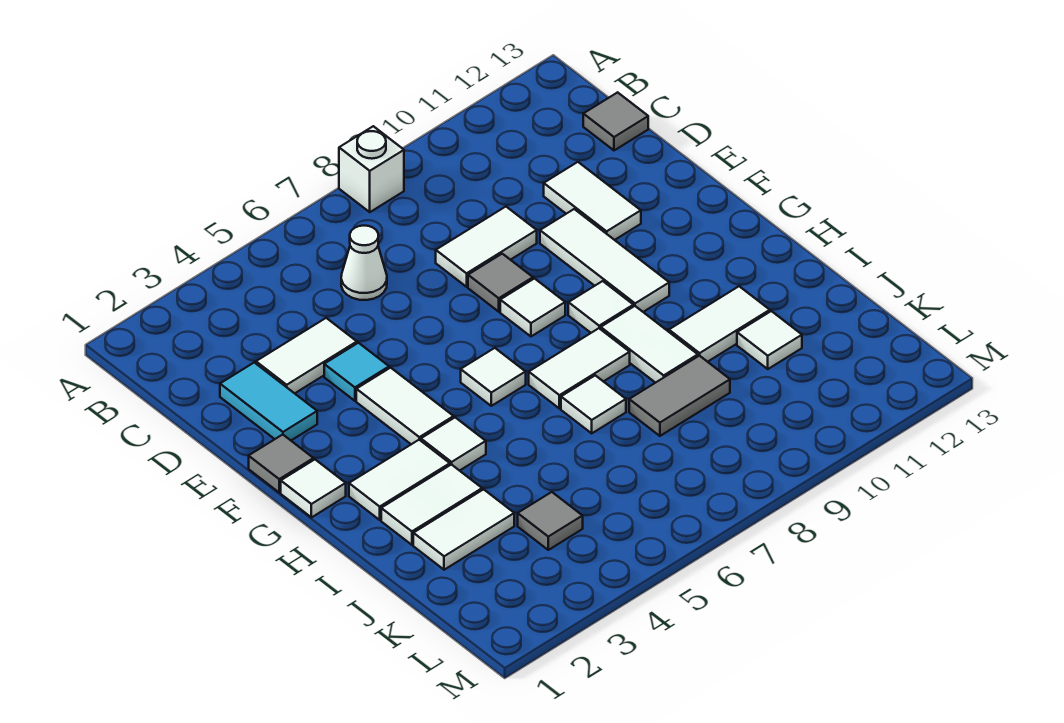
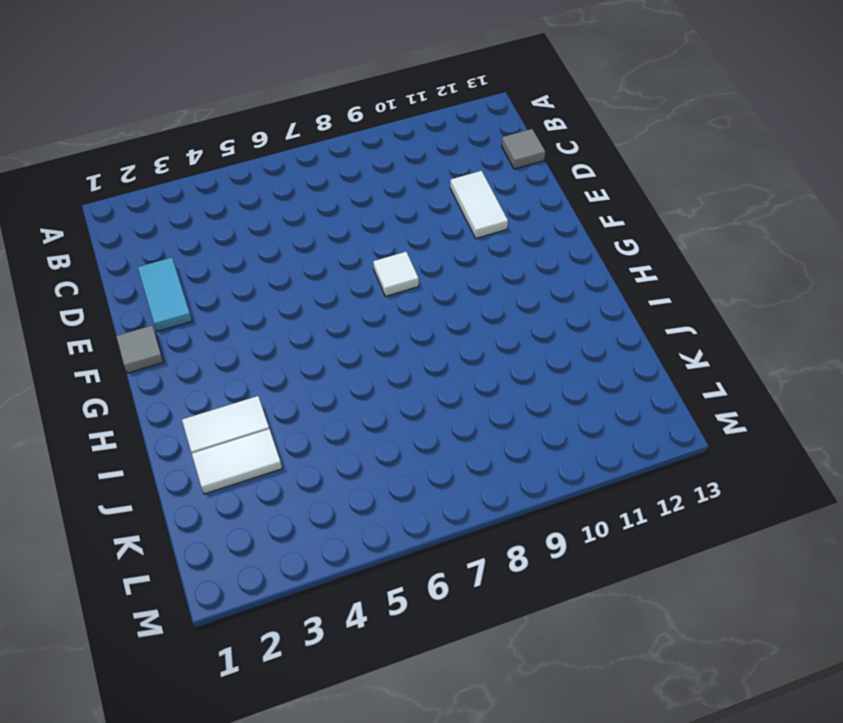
none -> white brick A8 level 1
none -> white cone C6 level 1
none -> white tile D3:D4 level 1

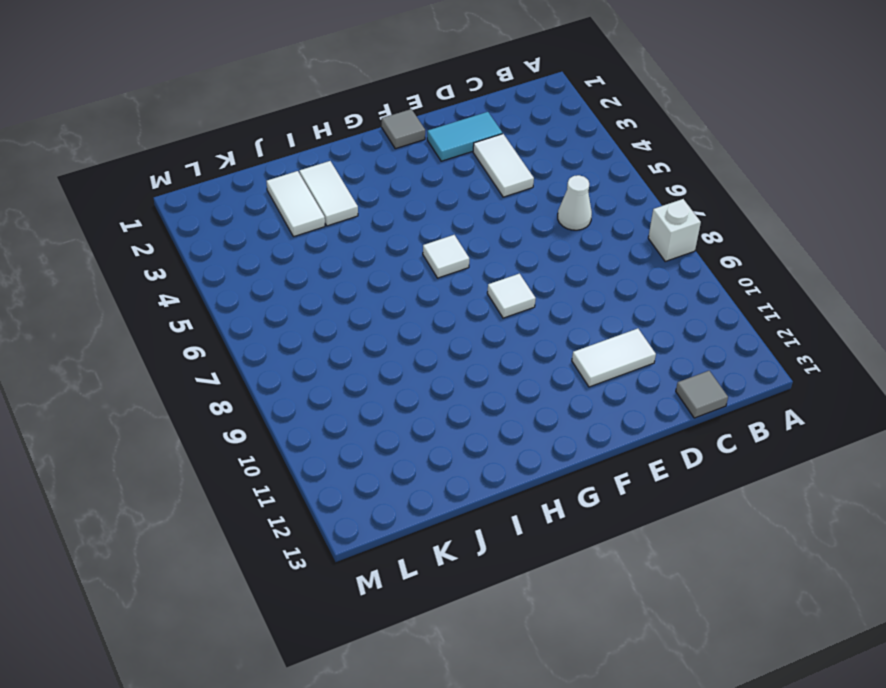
none -> white tile D8:D9 level 1
none -> cyan tile E4 level 1
none -> grey tile E8 level 1

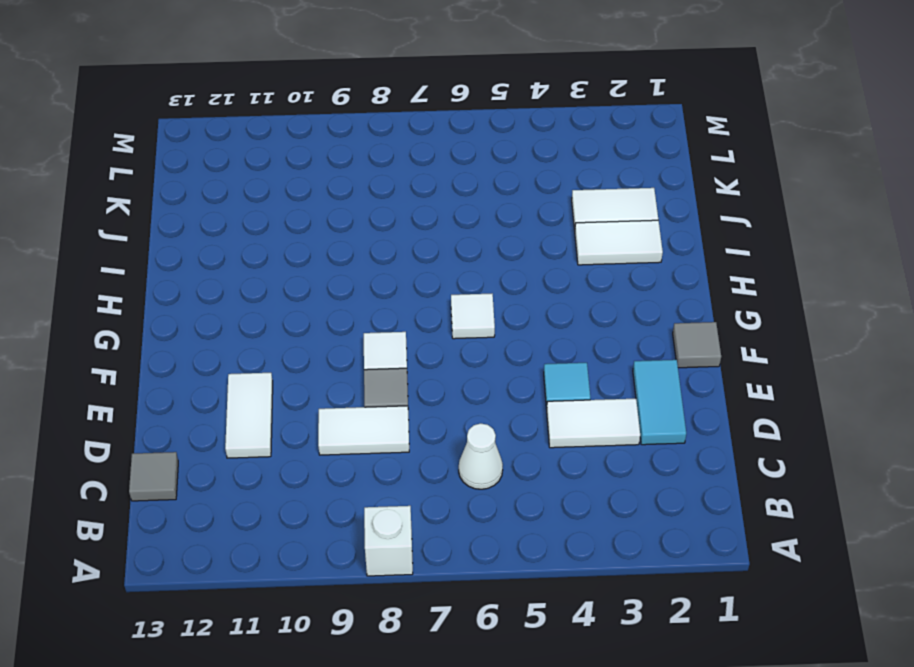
none -> white tile E10:G10 level 1
none -> white tile F4:G4 level 1
none -> white tile G1 level 1

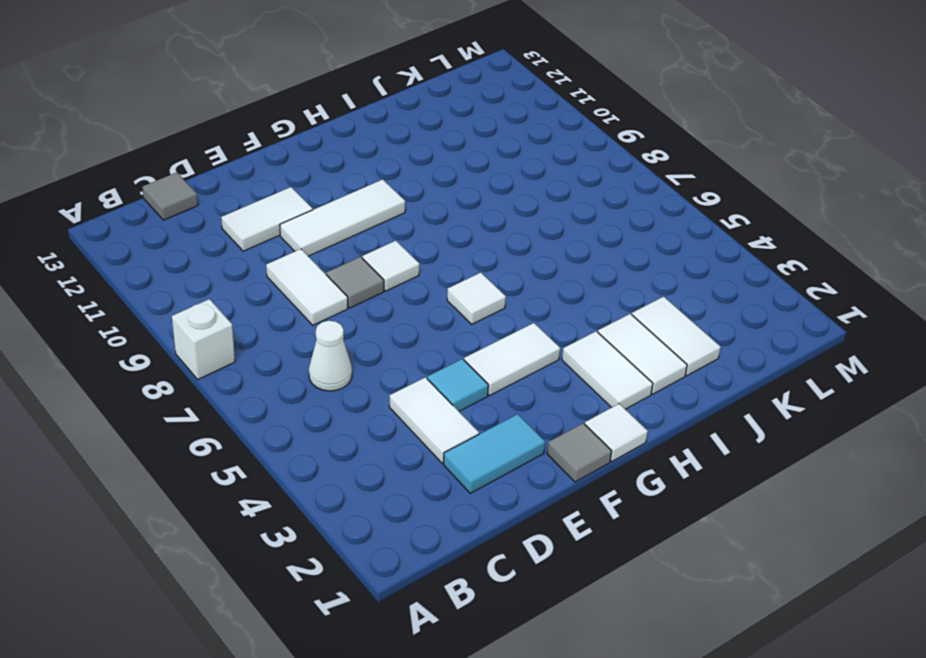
none -> white tile G9 level 1
none -> white tile H4 level 1
none -> white tile H7:H8 level 1

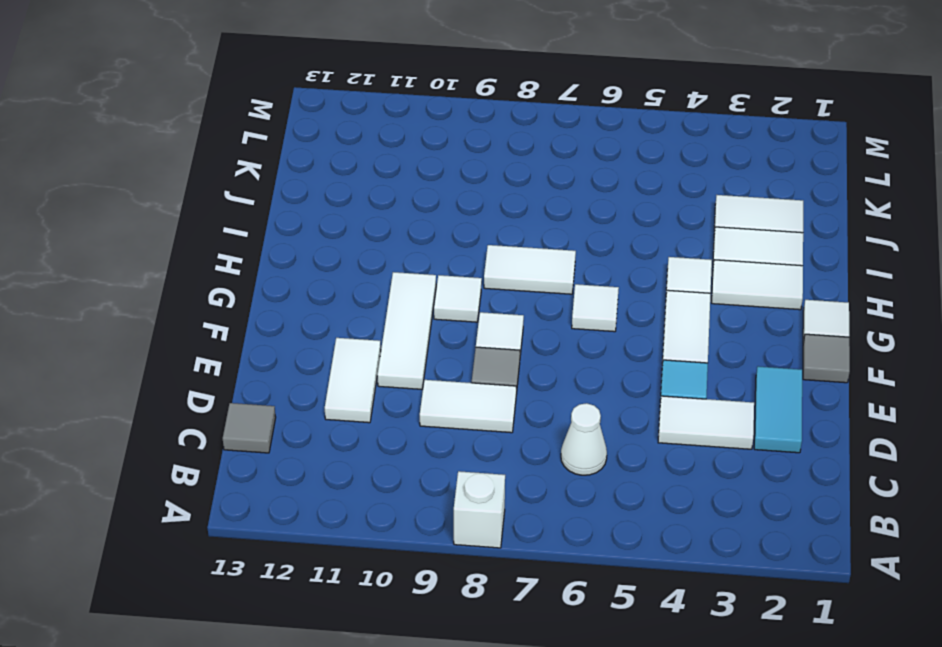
none -> white tile H9:I9 level 1
none -> white tile I7 level 1
none -> white tile I10:I11 level 1

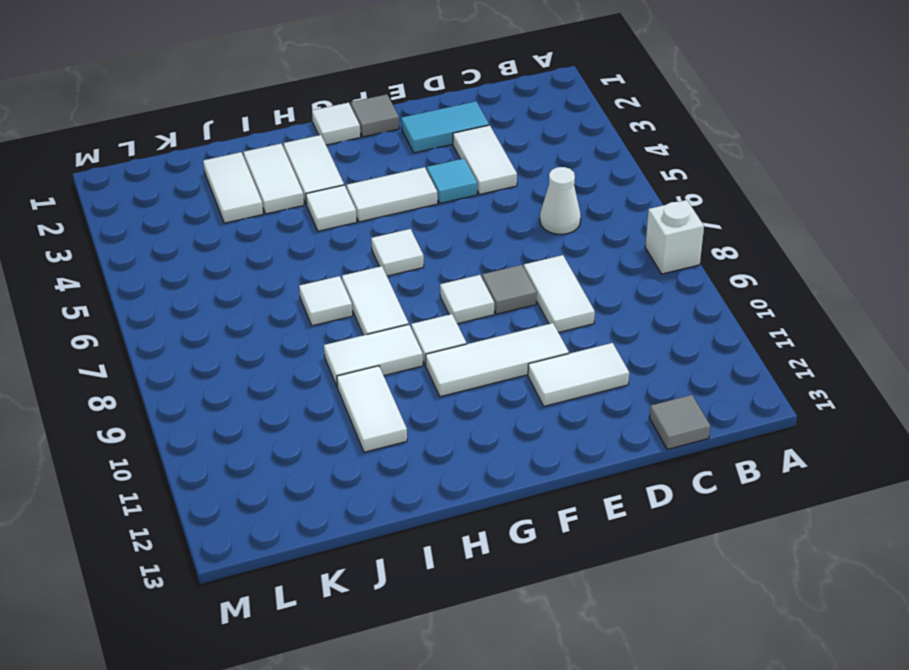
none -> grey tile J8:J9 level 1
none -> white tile J11 level 1
none -> grey tile K4 level 1

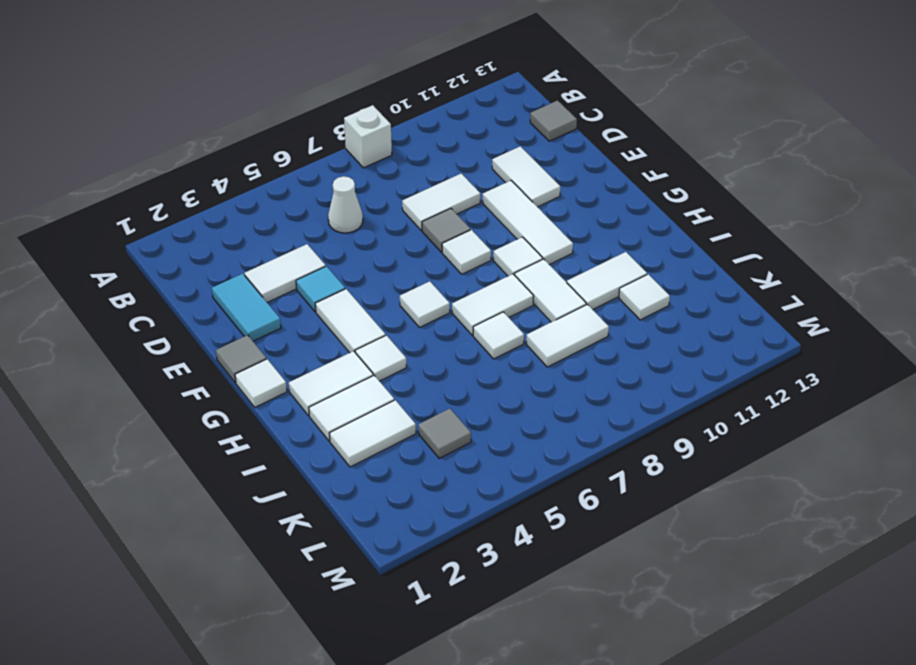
white tile J8:J9 level 1 -> grey tile J8:J9 level 1

